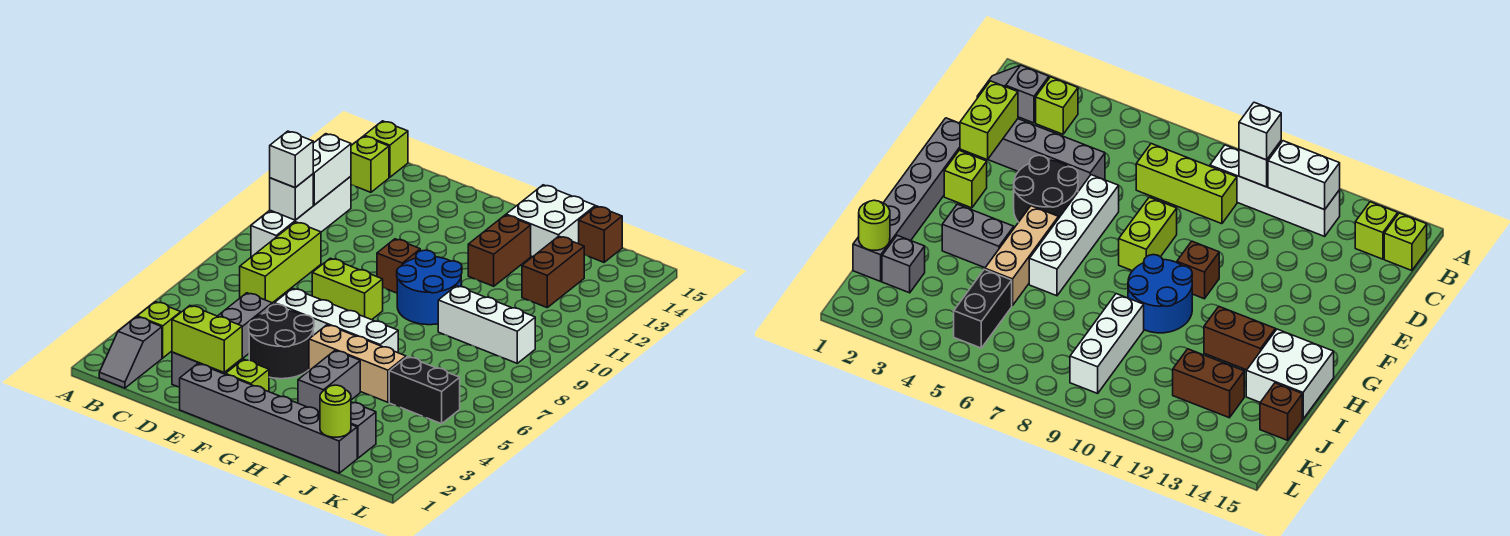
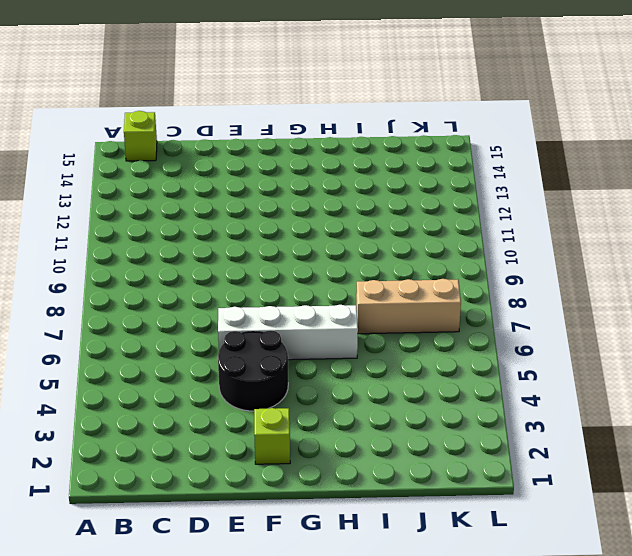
tan brick I7:K7 level 1 -> tan brick G5:I5 level 1
none -> grey slope B1:B2 level 1 top 2
none -> lime brick B3 level 1
none -> white brick B9:B12 level 1

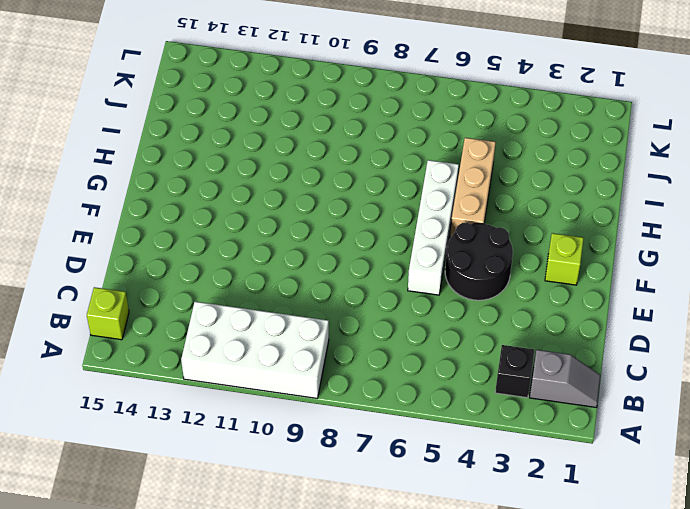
white brick A9:B12 level 1 -> white brick B9:B12 level 1
black brick B3 level 1 -> lime brick B3 level 1
none -> lime brick B14 level 1
none -> lime brick C7:C9 level 1
none -> grey brick D2:D5 level 1

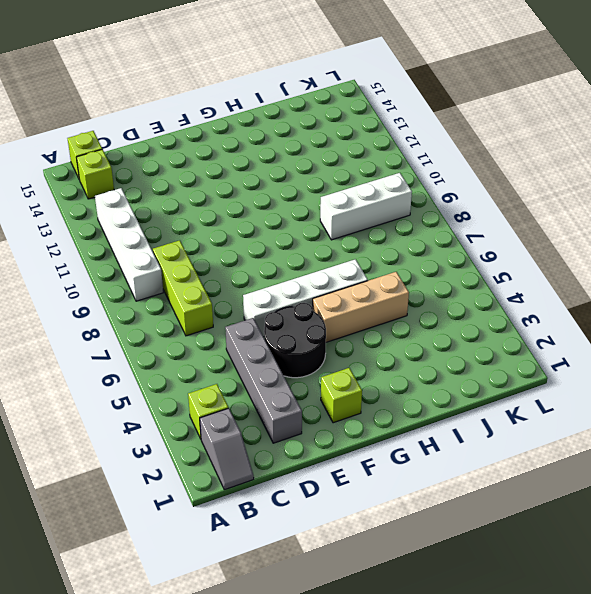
none -> grey brick E1:J1 level 1
none -> lime brick E8:F8 level 1
none -> brown brick F10 level 1

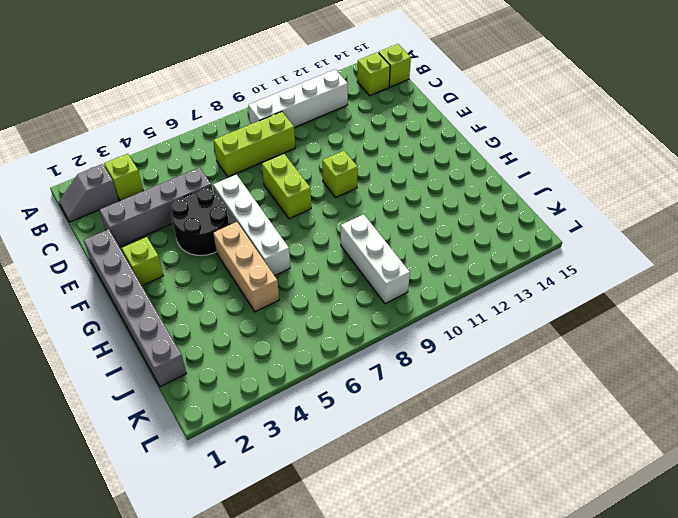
lime brick F10 level 1 -> brown brick F10 level 1
none -> blue round brick G9:H10 level 1
none -> grey brick H3:H4 level 1
none -> brown brick H12:H13 level 1

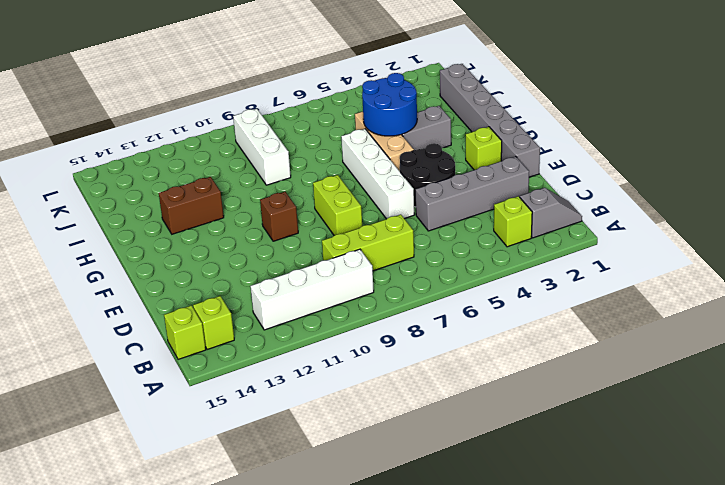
blue round brick H4:I5 level 2 -> blue round brick G9:H10 level 1
none -> white brick H14:I15 level 1
none -> grey brick J2 level 1
none -> black brick J5:K5 level 1

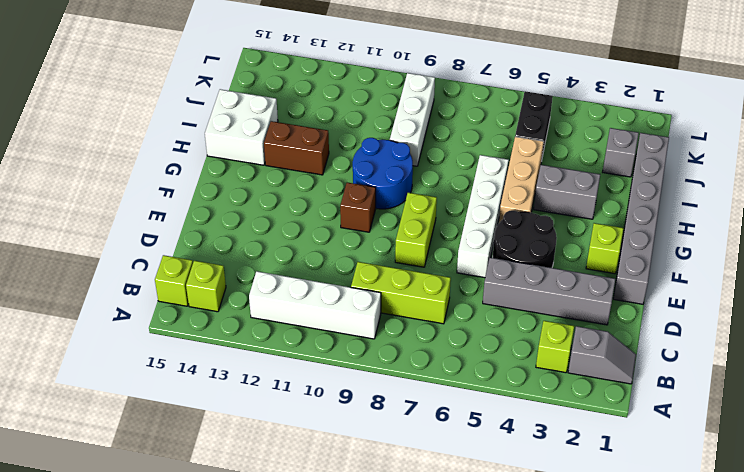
none -> brown brick J12:J13 level 1
none -> brown brick J15 level 1
none -> white brick B10 level 2

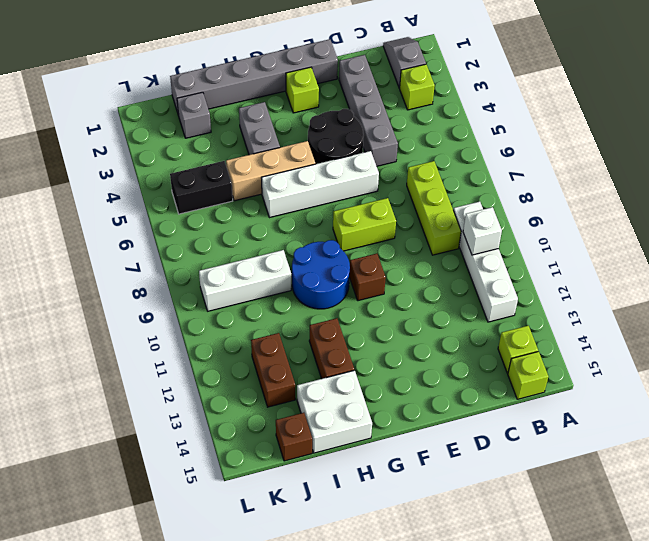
none -> white brick B11:B12 level 2
none -> lime brick D2:E2 level 2
none -> lime round brick J1 level 2

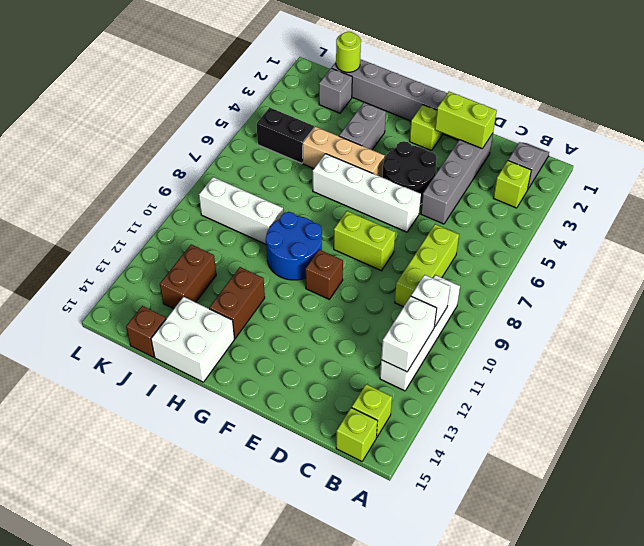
none -> white brick B10 level 3

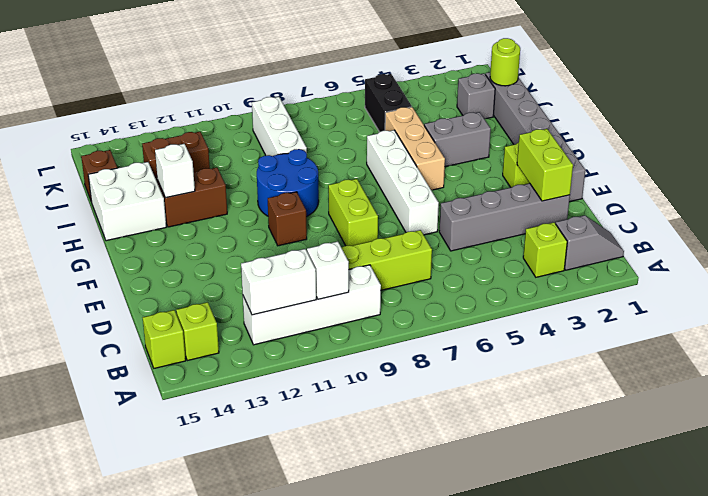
white brick H13 level 2 -> white brick B10 level 3
none -> black round brick E4:F5 level 1

